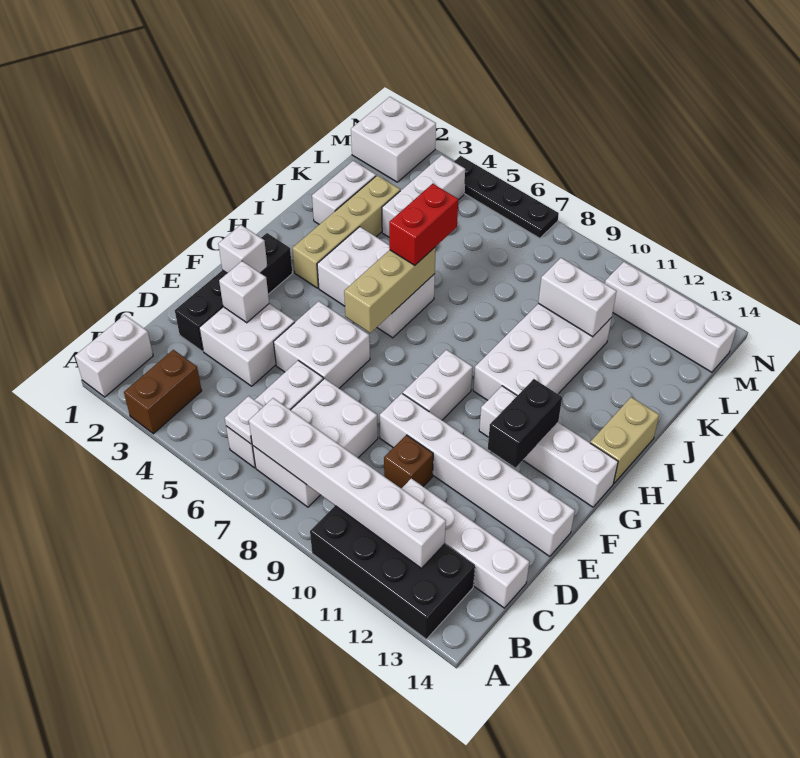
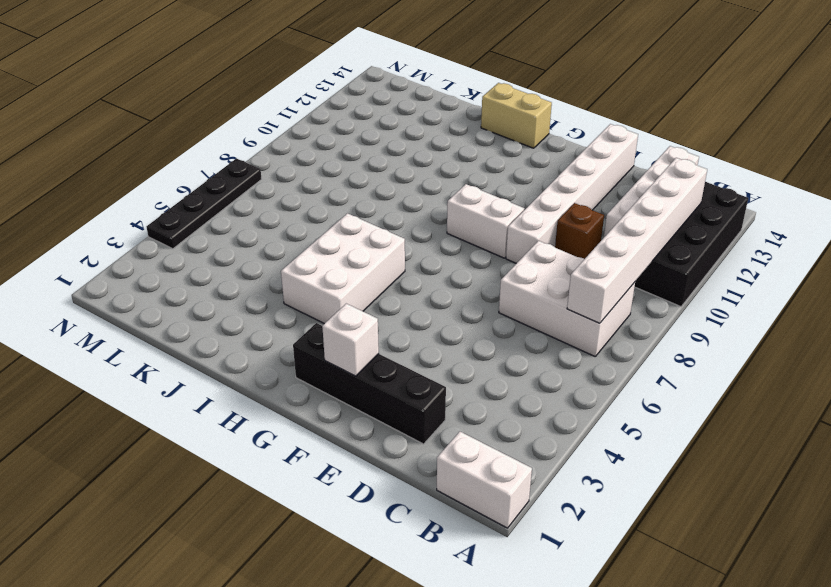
none -> brown brick A3:B3 level 1
none -> white brick B6:D6 level 1
none -> white brick D3:E4 level 1
none -> white brick E5:F6 level 1

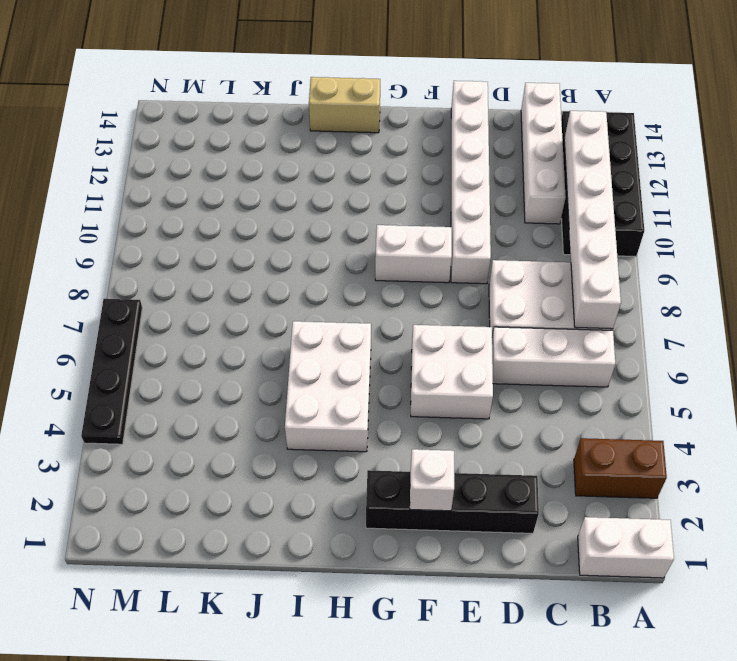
none -> white brick D3:E4 level 1
none -> brown brick D10 level 1
none -> white brick G11:G14 level 1
none -> tan brick H3:K3 level 1

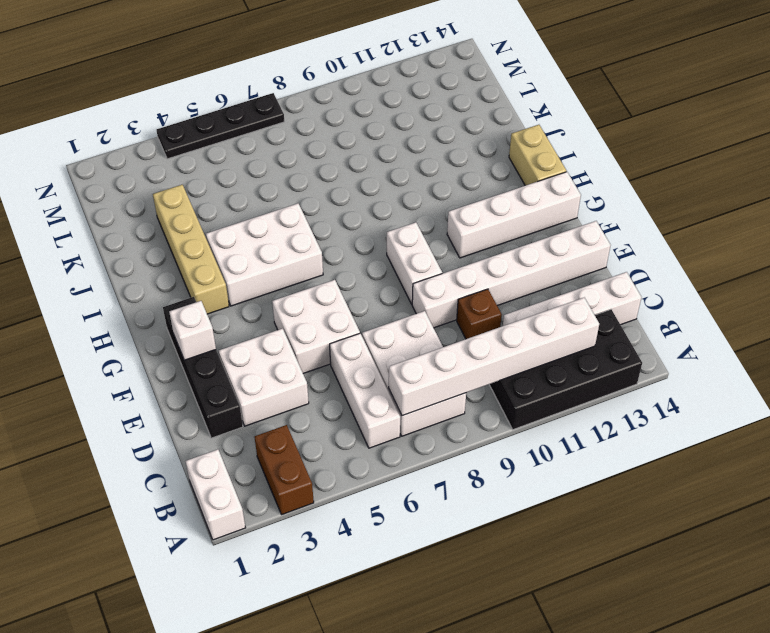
none -> white brick H10:K11 level 1
none -> white brick J2:K2 level 1
none -> white brick K4:M4 level 1
none -> white brick M1:N2 level 1

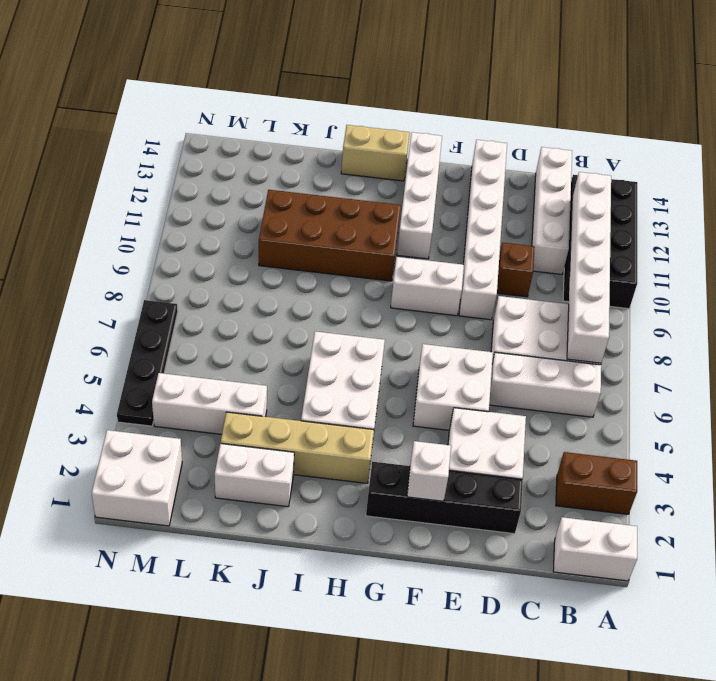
brown brick H10:K11 level 1 -> white brick H10:K11 level 1
none -> white brick M11:M14 level 1
none -> white plate B6 level 2
none -> white brick E3 level 2
none -> black brick F12:G12 level 2

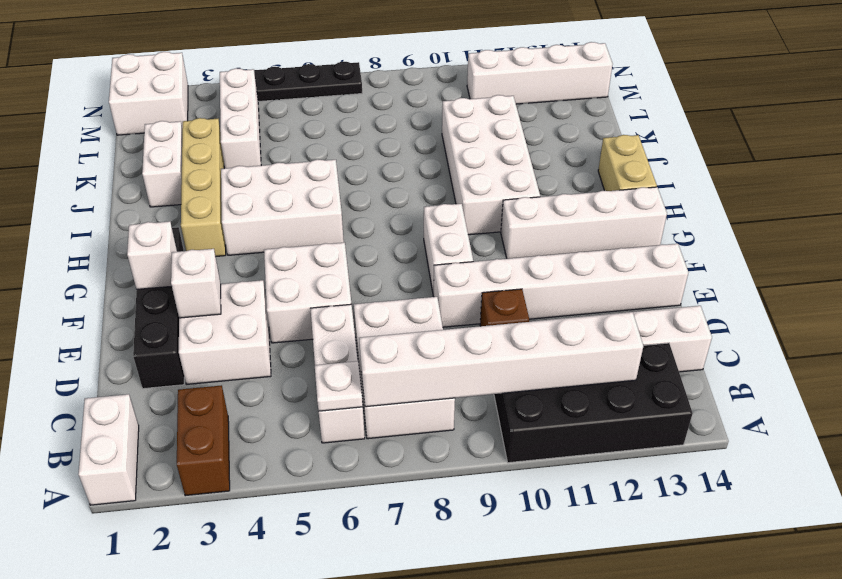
none -> black brick F12:G12 level 2
none -> tan brick G6:I6 level 2
none -> white brick K10:K11 level 2
none -> red brick I6:J6 level 3

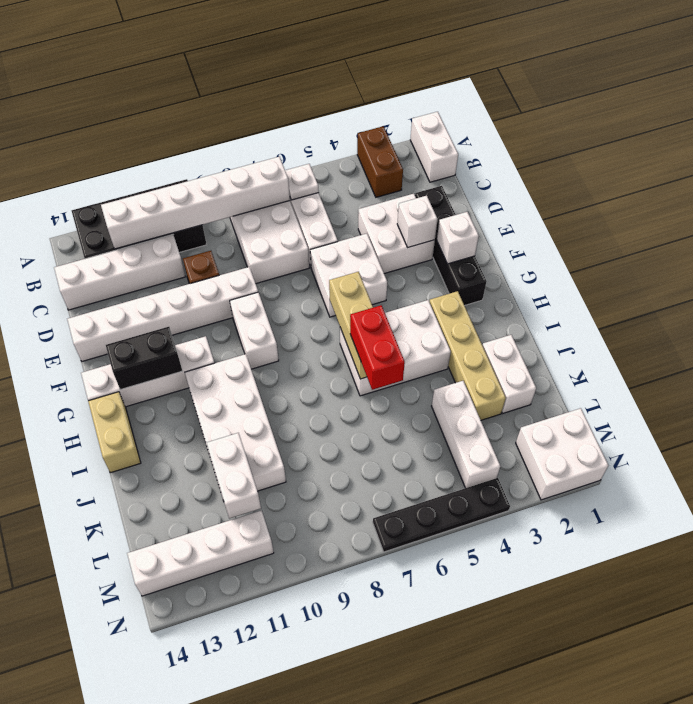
black brick G12:G13 level 2 -> black brick F12:G12 level 2
white brick K11:L11 level 2 -> white brick K10:K11 level 2

